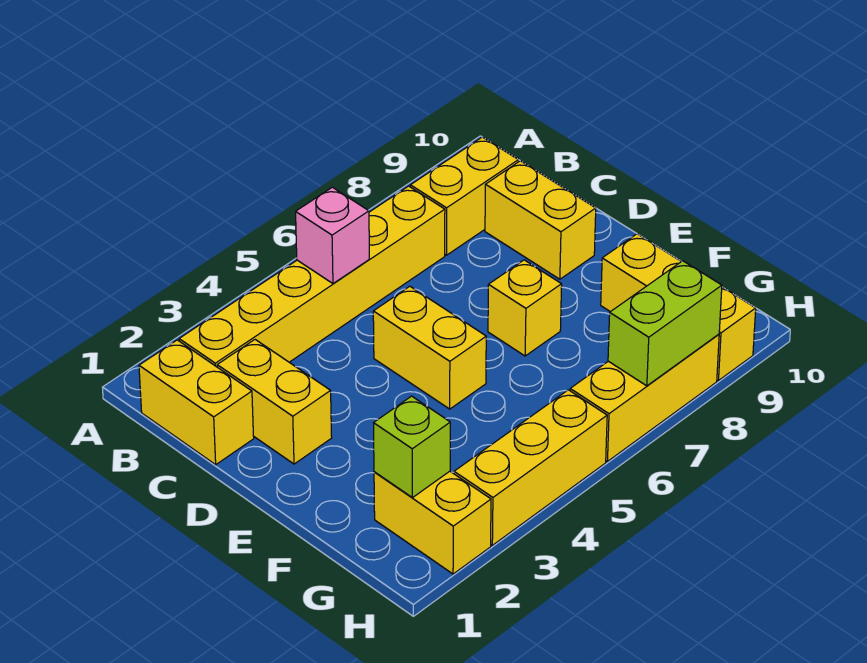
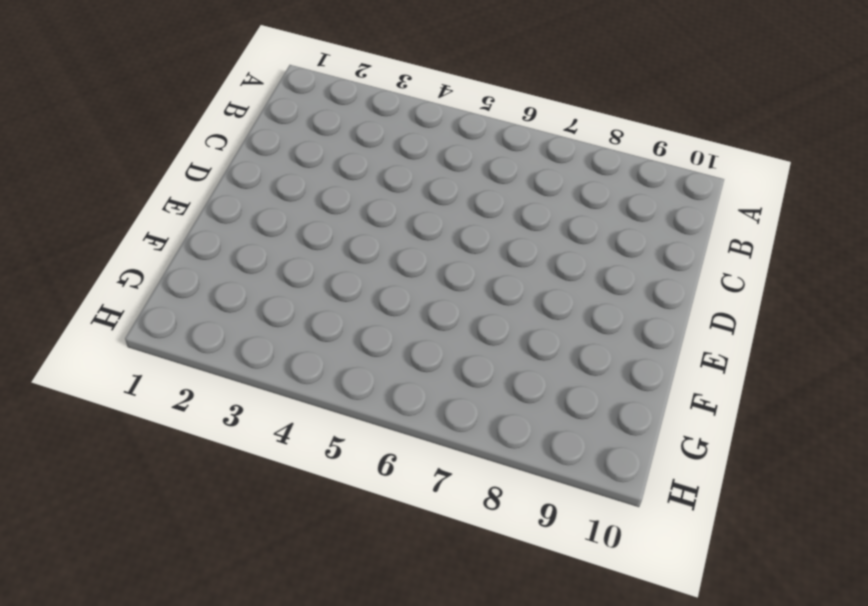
none -> yellow brick B1:C1 level 1
none -> yellow brick B2:B7 level 1
none -> yellow brick B8:B9 level 1

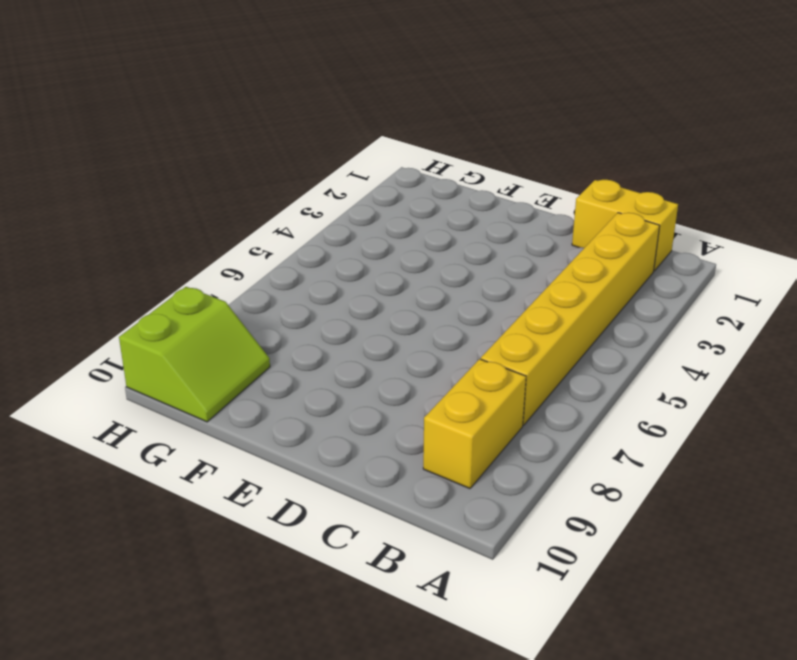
lime slope G9:H10 level 1 top H -> yellow brick F9:H9 level 1
none -> yellow brick C2:D2 level 1
none -> yellow brick C9:D9 level 1
none -> yellow brick D5:E5 level 1

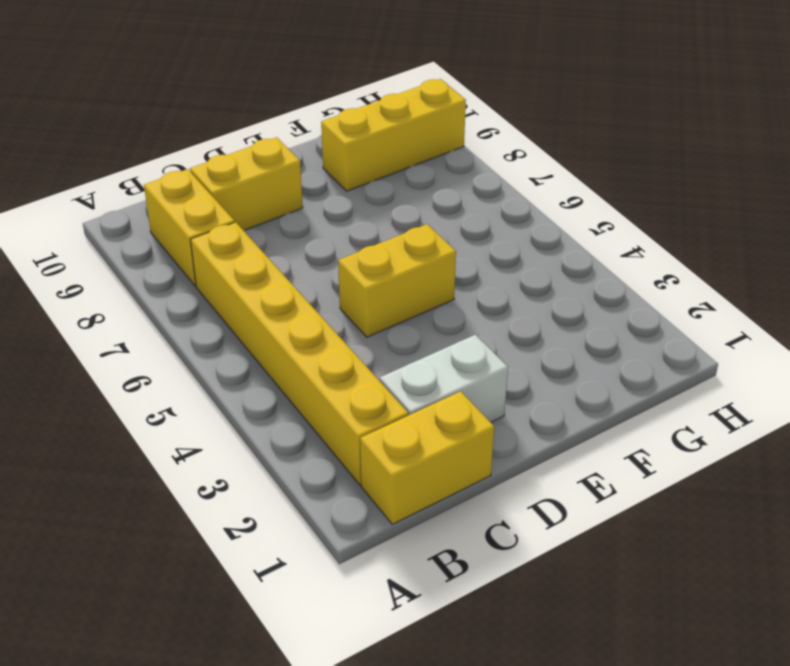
white brick C2:D2 level 1 -> yellow brick C2:D2 level 1
none -> yellow brick E7 level 1
none -> yellow brick G2:H2 level 1
none -> yellow brick H3:H5 level 1

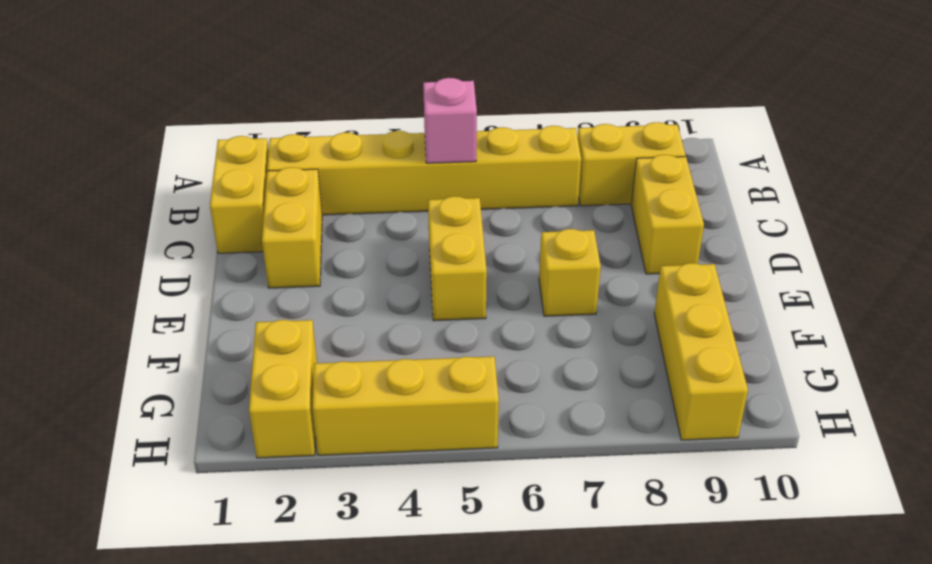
none -> yellow brick H6:H8 level 1
none -> lime brick G2 level 2
none -> lime brick H7:H8 level 2

